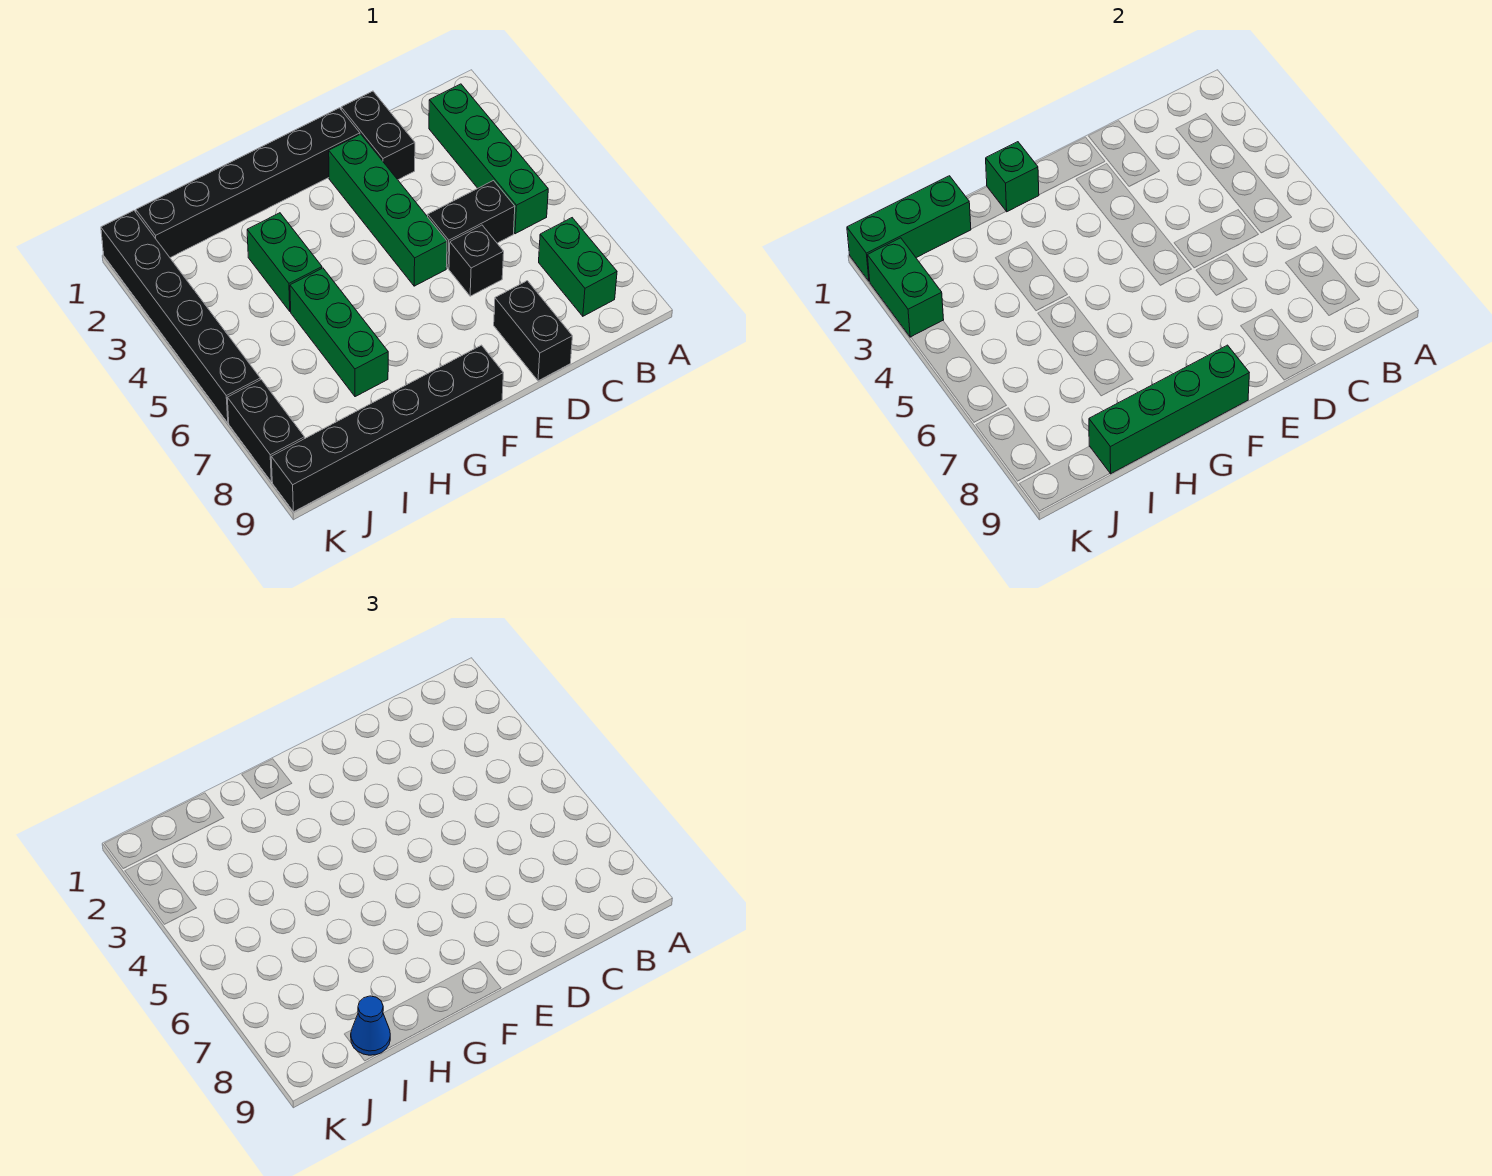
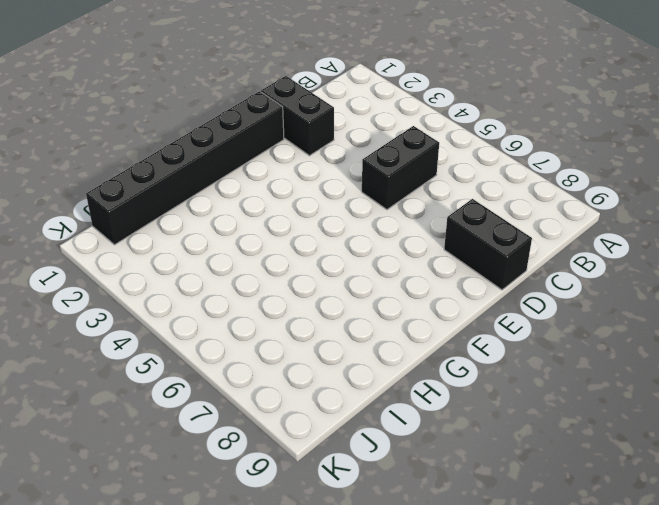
none -> green brick B2:B5 level 1
none -> green brick B7:B8 level 1
none -> black brick D6 level 1

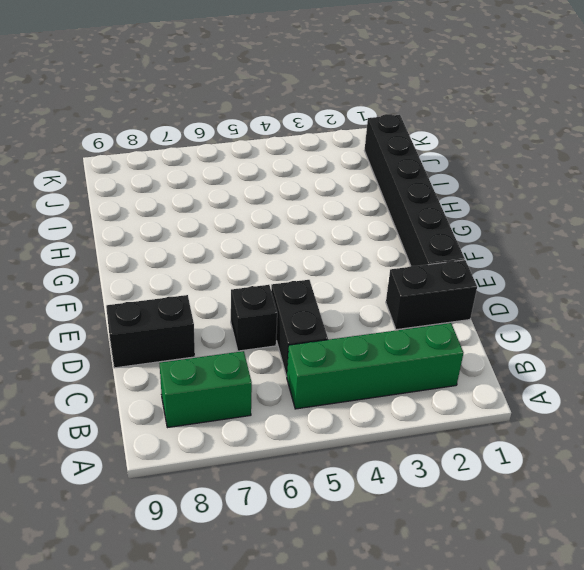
none -> green brick E2:E5 level 1
none -> black brick F9:K9 level 1
none -> green brick H3:H4 level 1

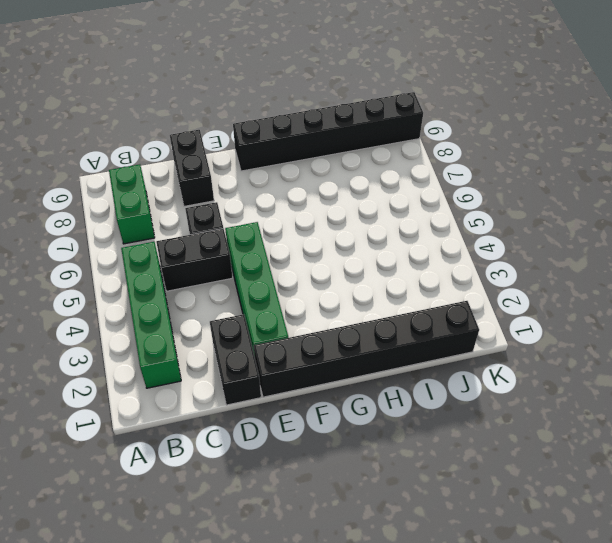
none -> green brick H3:H4 level 1
none -> green brick H5:H7 level 1
none -> black brick K1:K6 level 1

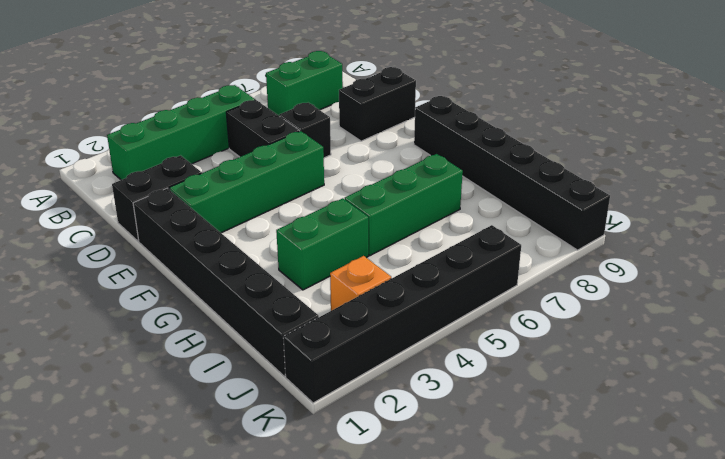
orange brick J3 level 1 -> none
none -> black brick K7:K8 level 1
none -> green brick F9:I9 level 2
none -> green brick G1 level 2

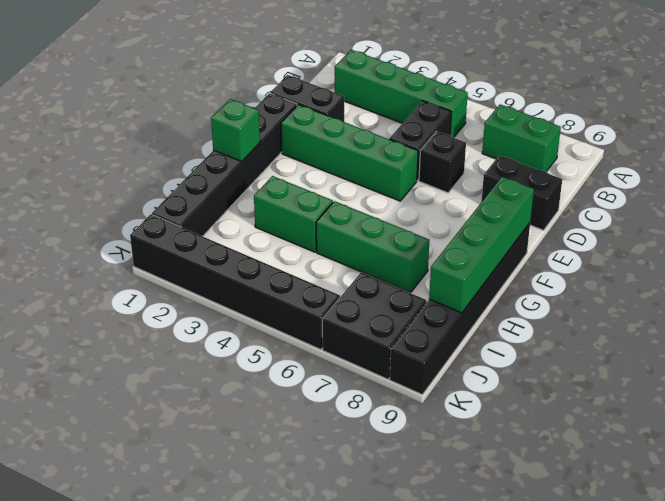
black brick J7:K8 level 1 -> black brick K7:K8 level 1
none -> green brick I1:K1 level 2
none -> green brick K2:K3 level 2
none -> blue cone I9 level 3

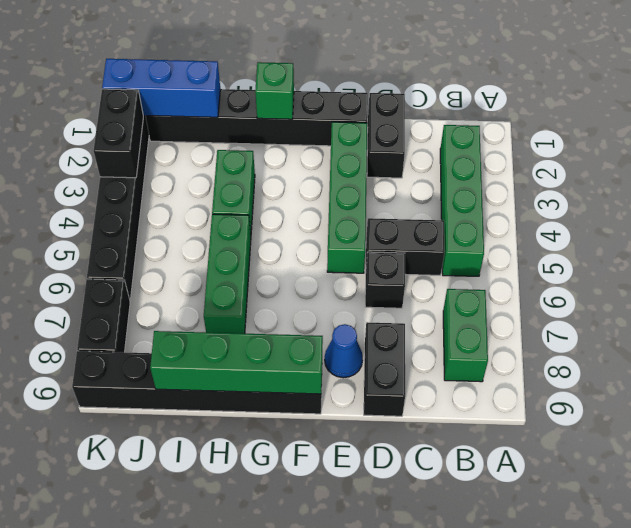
blue cone E8 level 1 -> blue cone I9 level 3
blue brick I1:K1 level 2 -> green brick I1:K1 level 2
black brick K2:K3 level 2 -> green brick K2:K3 level 2

